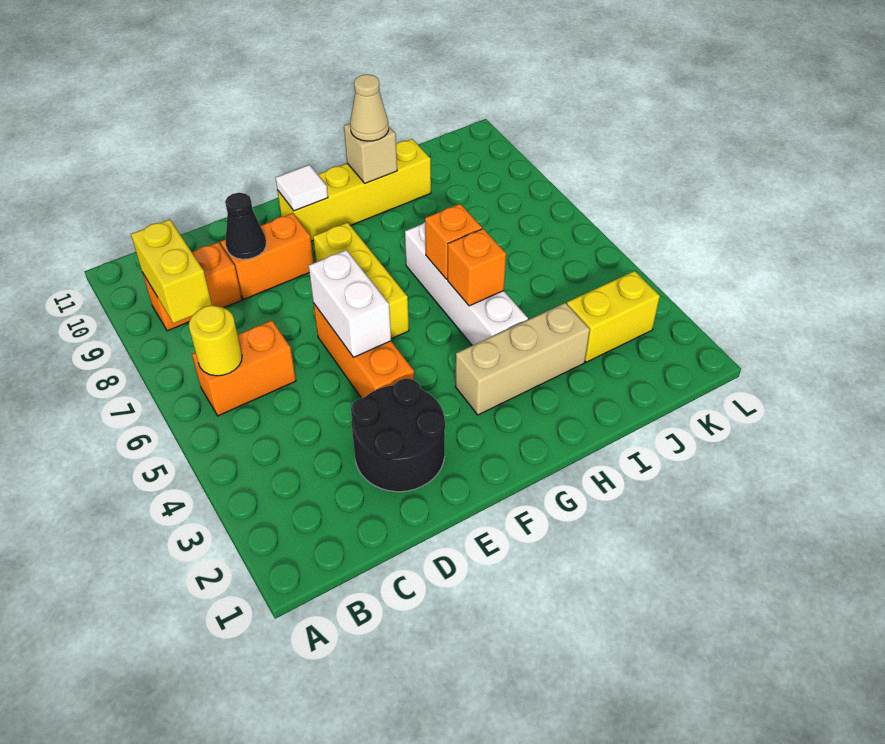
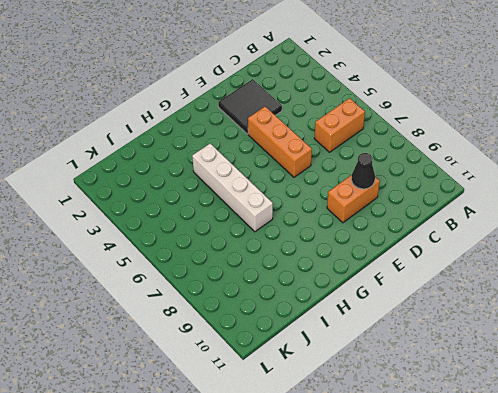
black tile D2:E3 level 1 -> black round brick D2:E3 level 1
none -> orange brick B9:C9 level 1
none -> yellow brick F6:F8 level 1
none -> yellow brick F10:I10 level 1

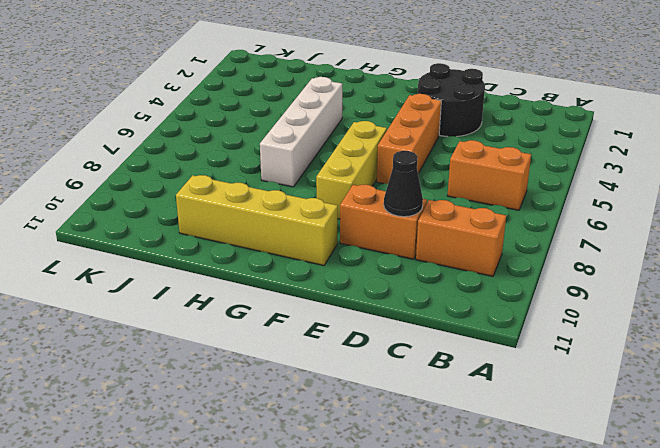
none -> tan brick G3:I3 level 1
none -> yellow brick J3:K3 level 1
none -> yellow round brick B6 level 2

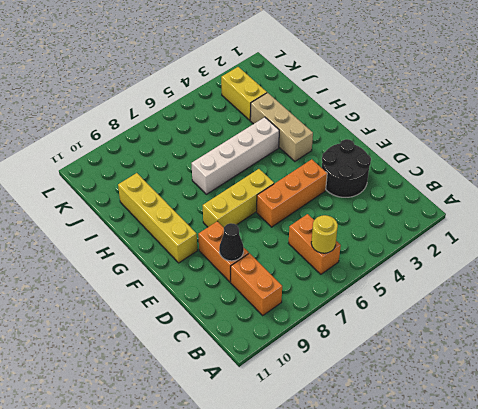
none -> yellow brick B8:B9 level 2
none -> white brick E5:E6 level 2
none -> white tile F10 level 2

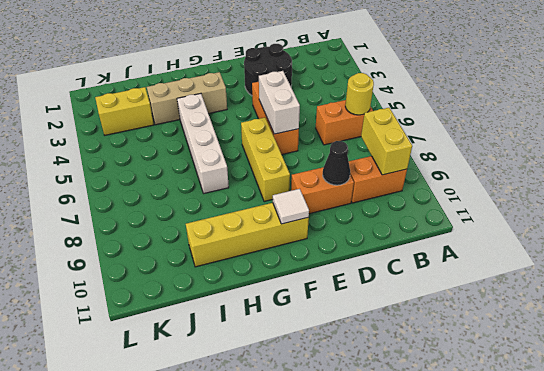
none -> orange brick H5 level 2
none -> orange brick H6 level 2
none -> tan brick H10 level 2

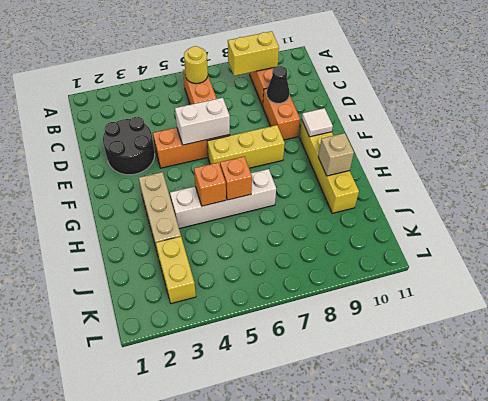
none -> tan cone H10 level 3

